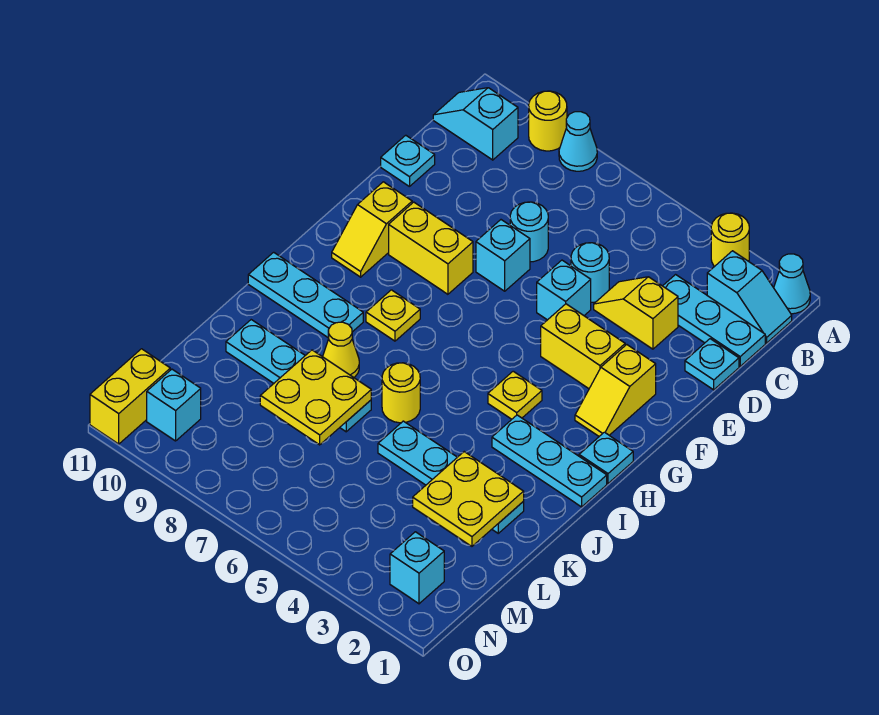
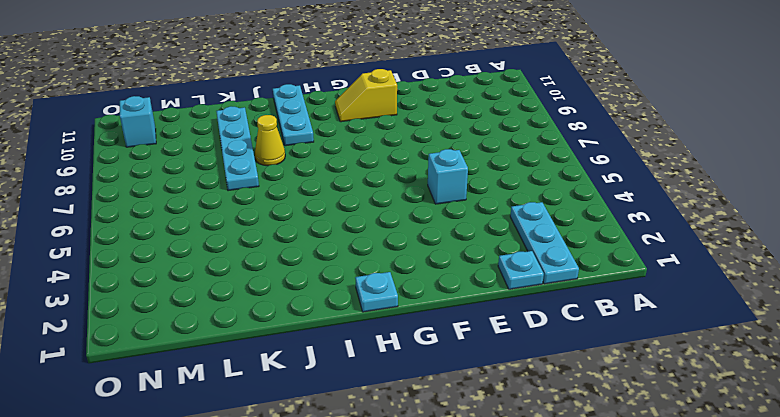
none -> cyan cone A1 level 1
none -> yellow round brick A3 level 1
none -> cyan cone A8 level 1
none -> yellow round brick A9 level 1

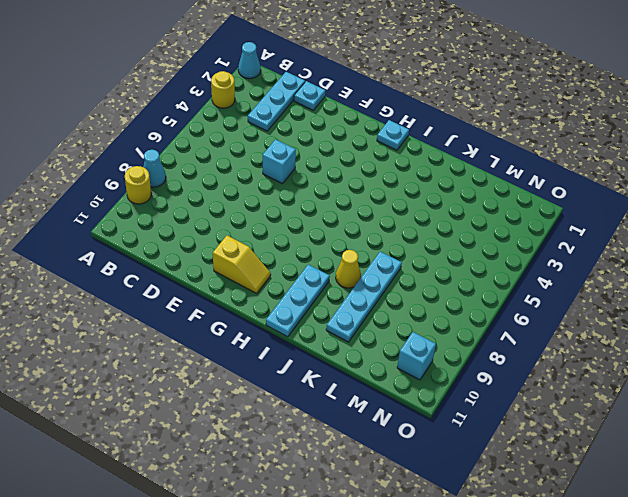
none -> cyan slope B1:B2 level 1 top 2
none -> cyan slope B10:B11 level 1 top 10
none -> yellow slope D3:D4 level 1 top 3
none -> cyan round brick D5 level 1

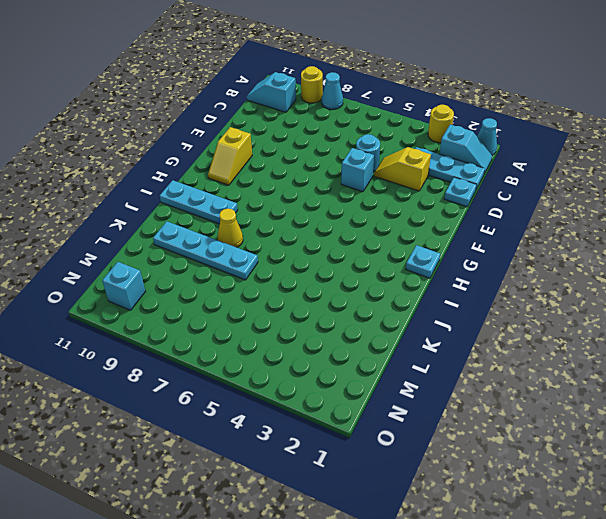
none -> cyan round brick D7 level 1
none -> cyan plate D11 level 1
none -> cyan brick E7 level 1
none -> yellow slope F2:G2 level 1 top F

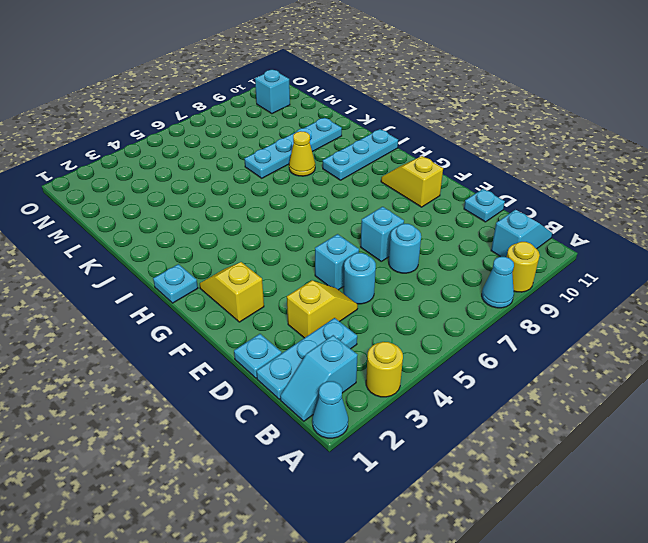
none -> yellow brick F3:F4 level 1
none -> yellow brick F8:F9 level 1
none -> yellow plate H4 level 1
none -> yellow plate H8 level 1

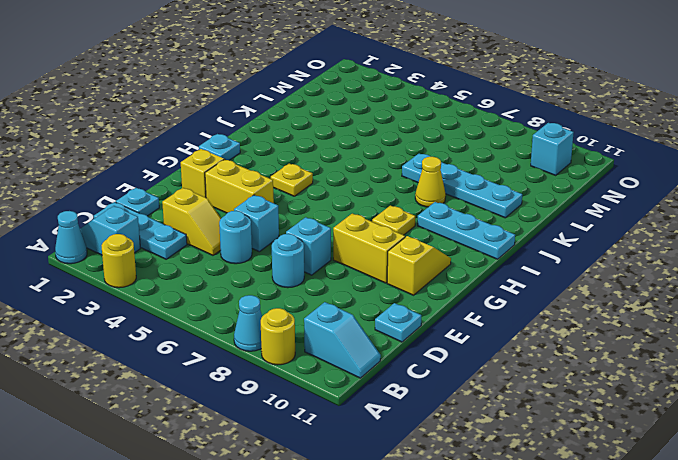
none -> cyan plate I1:I3 level 1
none -> yellow round brick J6 level 1
none -> cyan plate K2:K5 level 1
none -> cyan brick N2 level 1

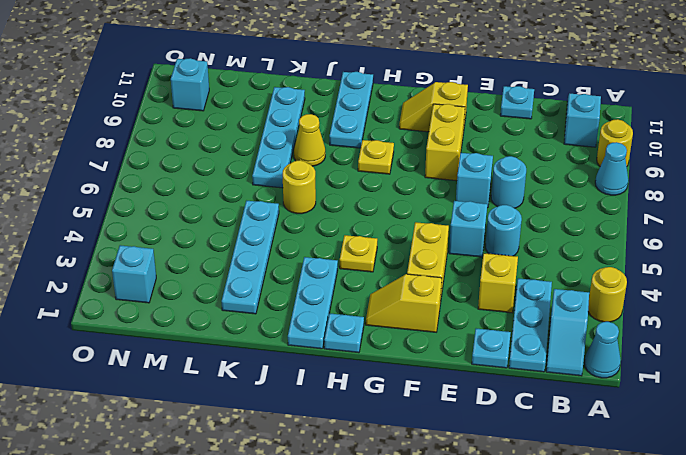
none -> yellow brick N11:O11 level 1
none -> yellow plate K2:L3 level 2
none -> yellow plate K7:L8 level 2

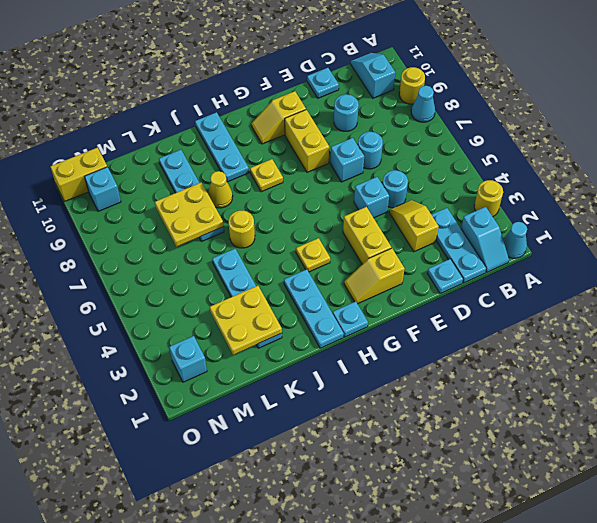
cyan round brick D9 level 1 -> none

